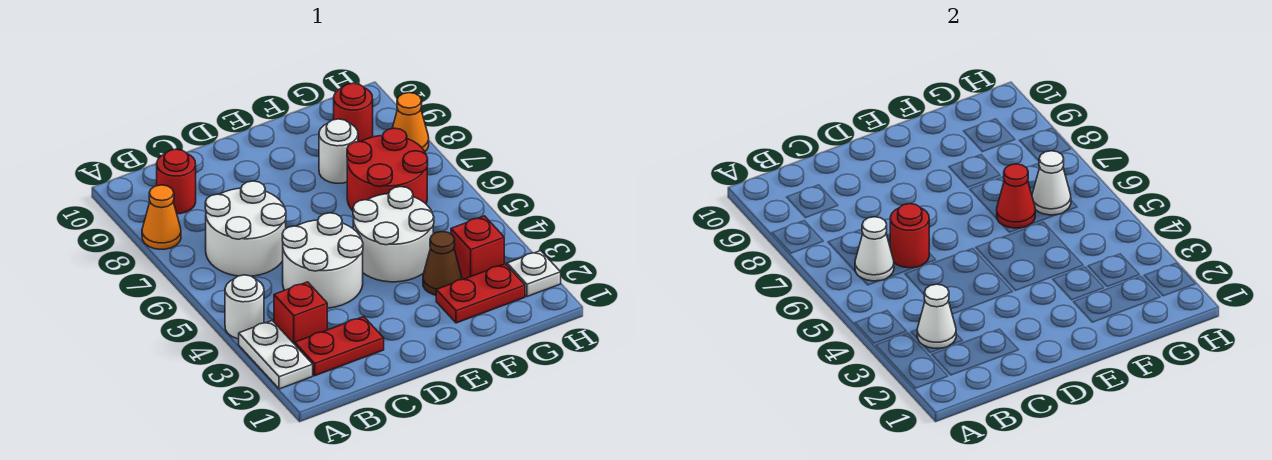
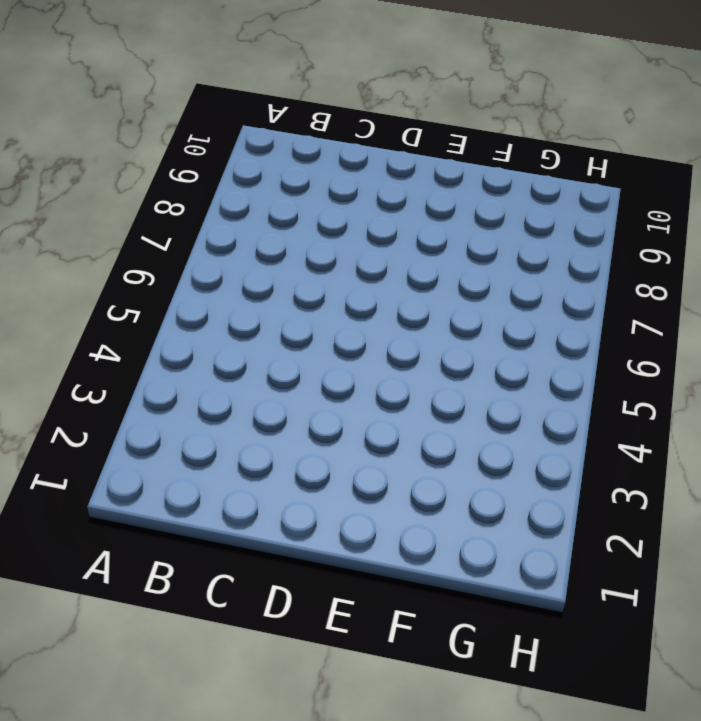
none -> white plate A2:A3 level 1
none -> white round brick A4 level 1
none -> orange cone A8 level 1

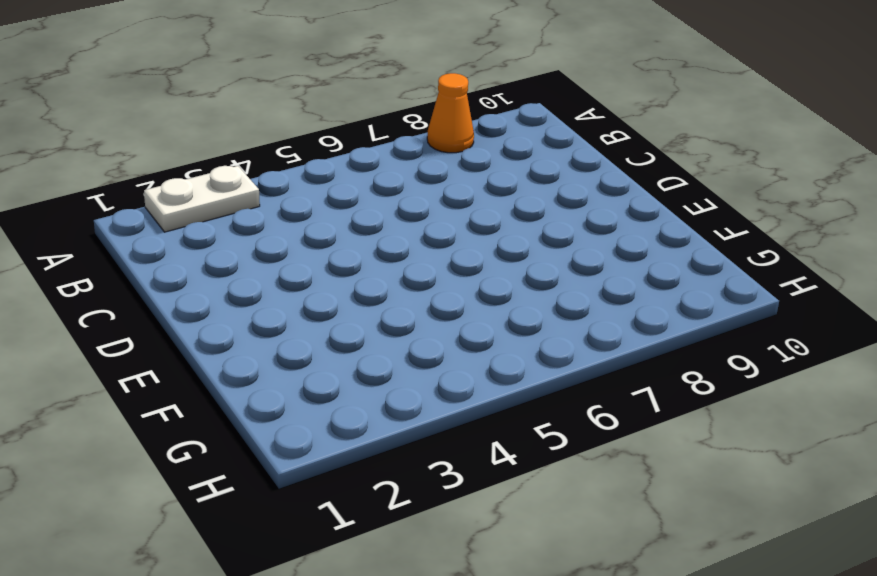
none -> white round brick A4 level 1
none -> red plate B2:C2 level 1
none -> red brick B3 level 1

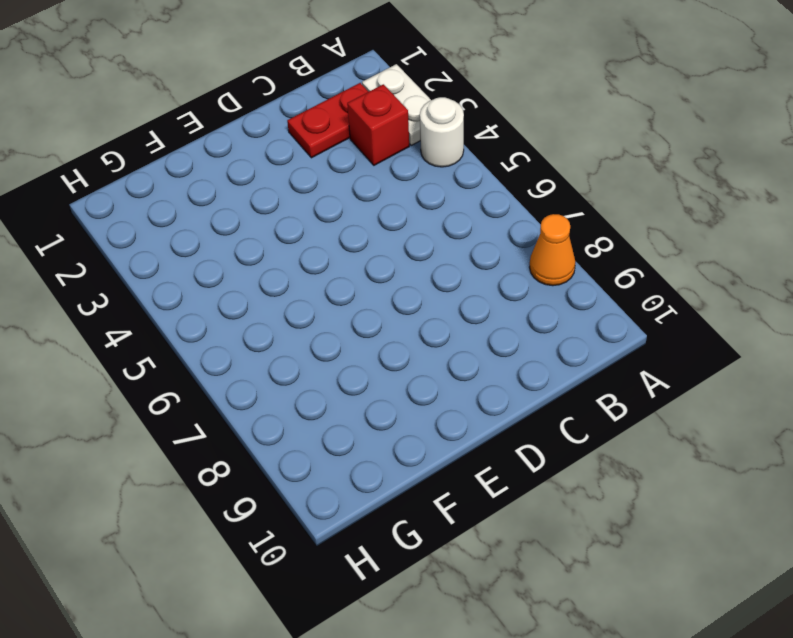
none -> white round brick B6:C7 level 1
none -> red round brick B9 level 1
none -> white round brick C4:D5 level 1

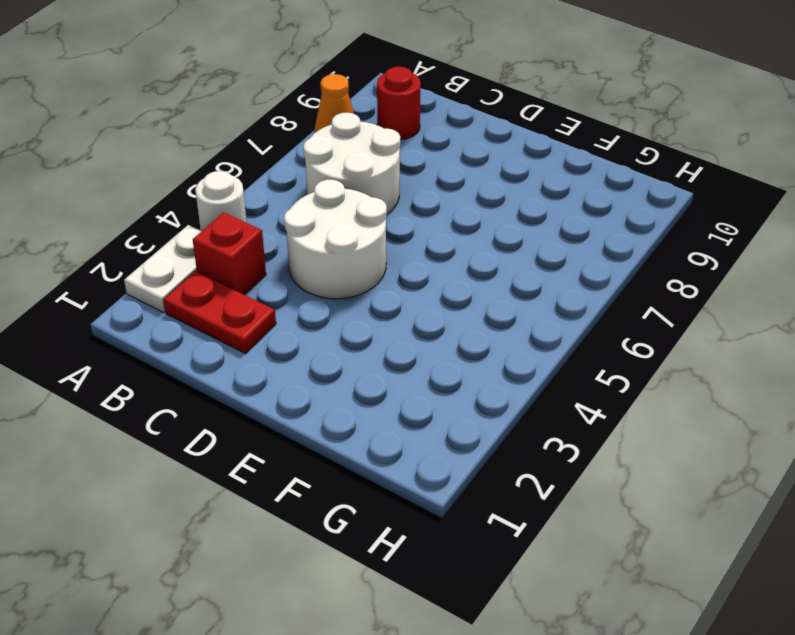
none -> white round brick E4:F5 level 1
none -> red plate F2:G2 level 1
none -> brown cone F3 level 1

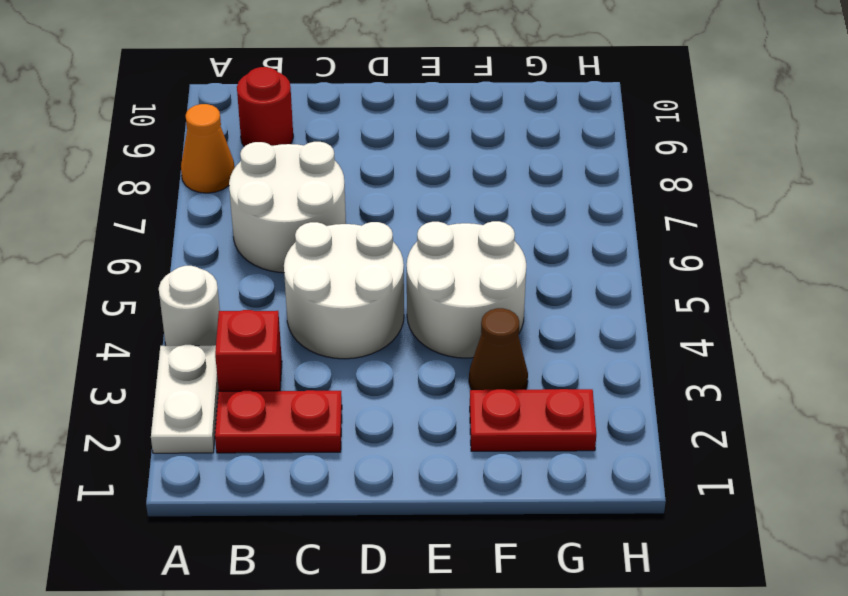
none -> red round brick F6:G7 level 1
none -> white round brick F8 level 1
none -> red brick G3 level 1

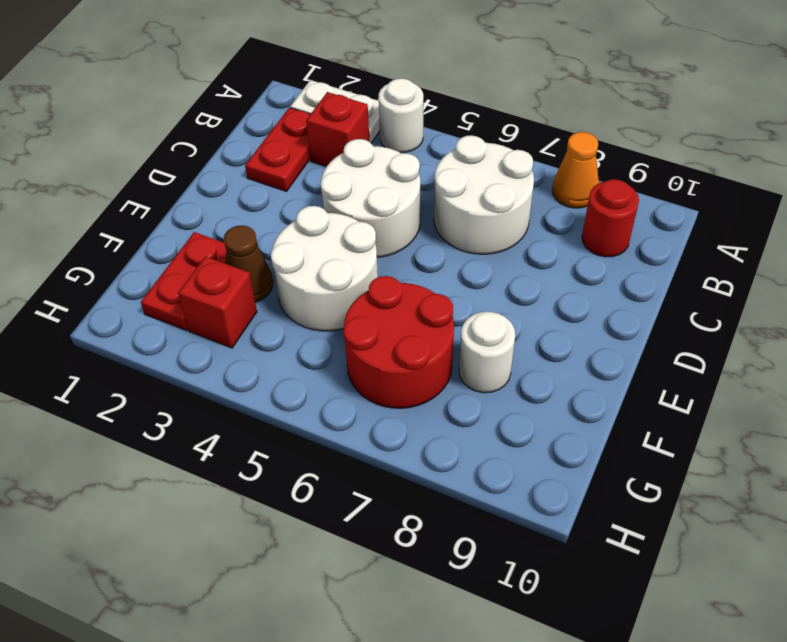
none -> red round brick G9 level 1
none -> white plate H2 level 1
none -> orange cone H8 level 1

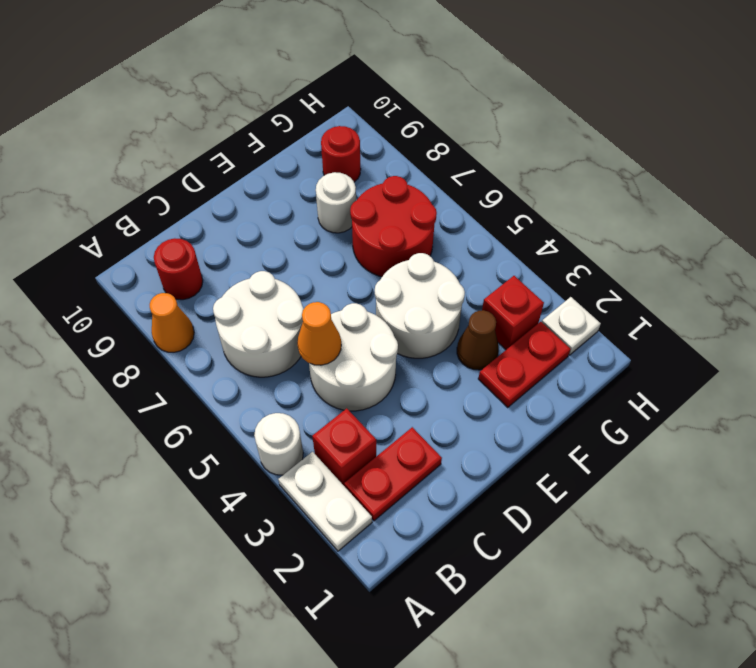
orange cone C5 level 2 -> orange cone H8 level 1
none -> white cone B3 level 2
none -> white cone B6 level 2
none -> red round brick C6 level 2

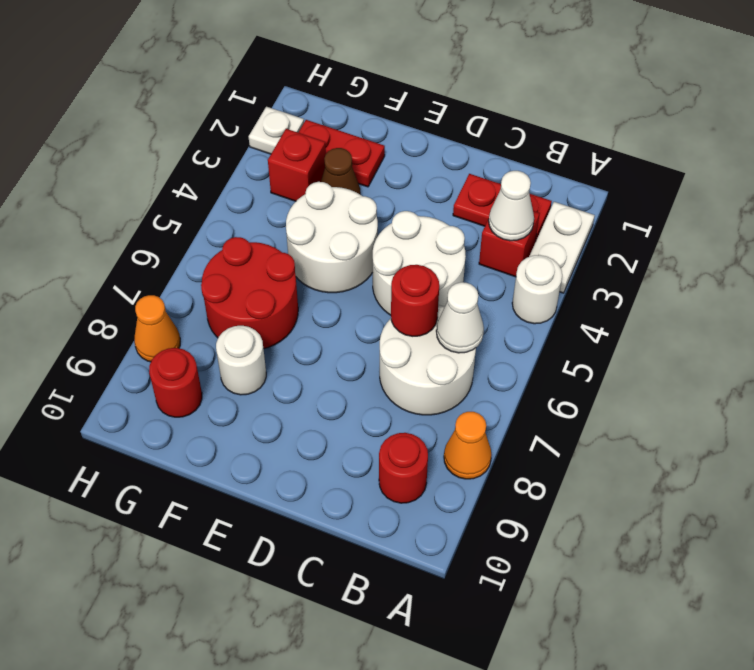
none -> red cone F6 level 2
none -> white cone G6 level 2

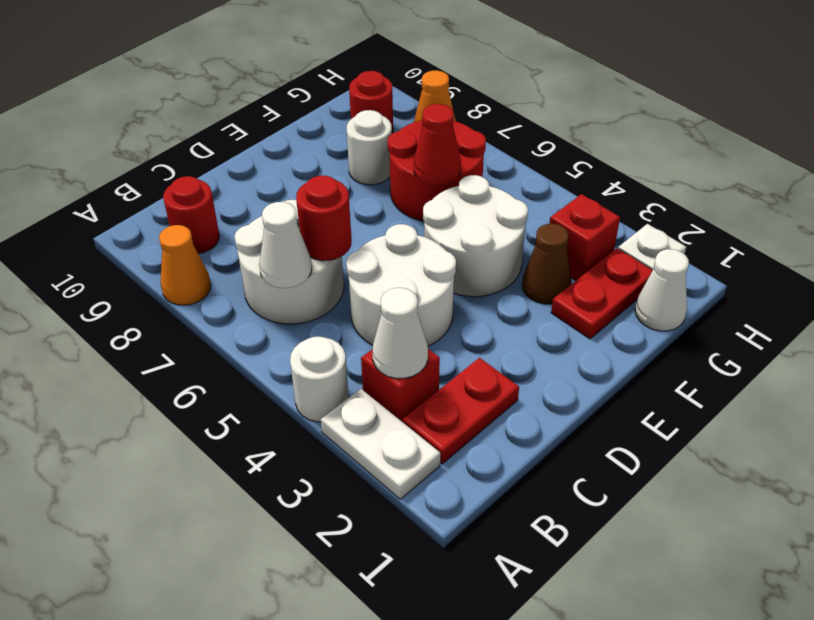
white cone G1 level 1 -> white cone G6 level 2

